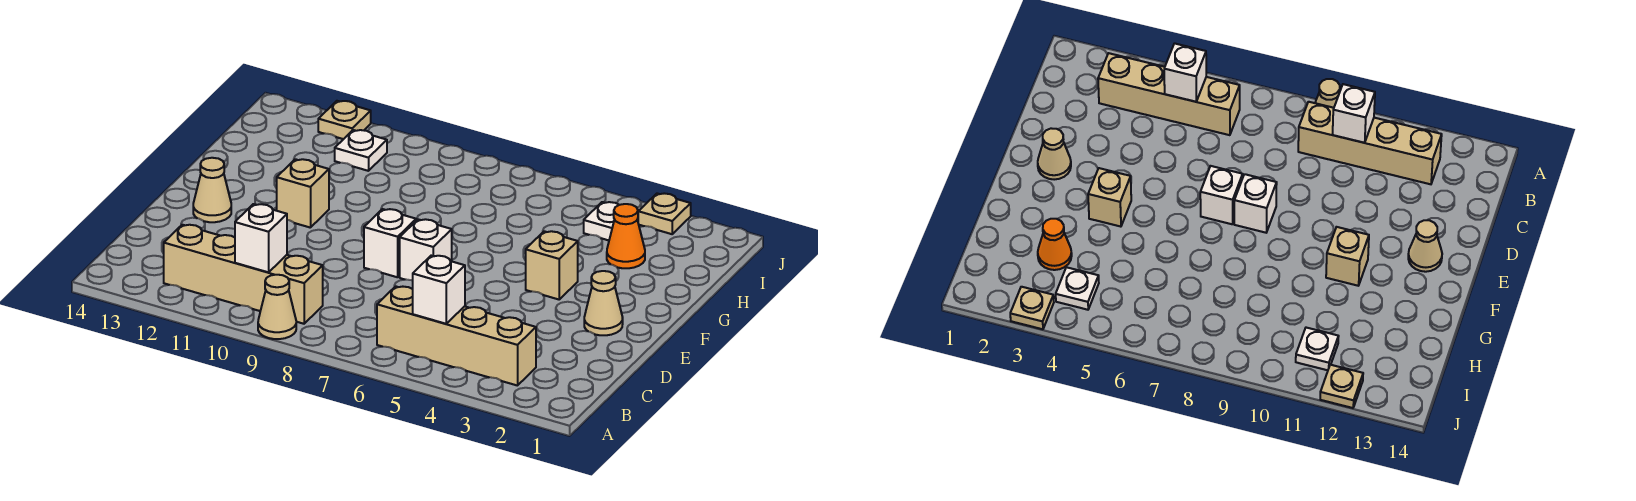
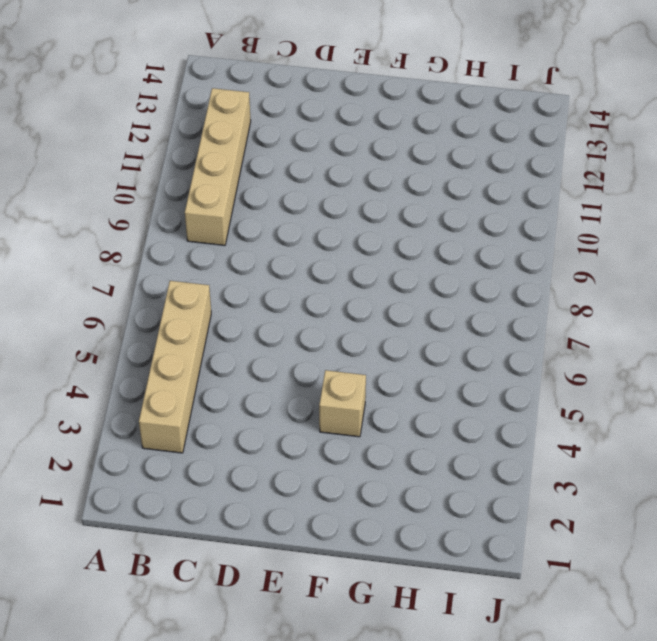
none -> tan cone A9 level 1
none -> tan cone E2 level 1
none -> white brick E7 level 1

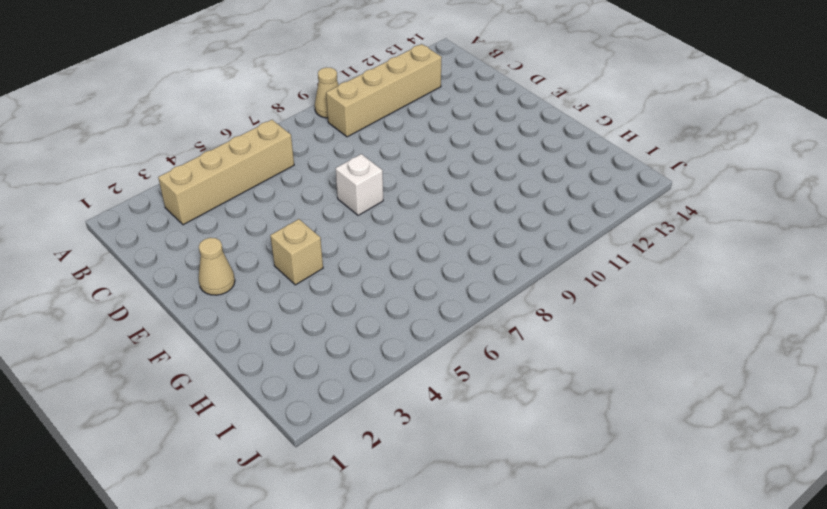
none -> white brick E8 level 1
none -> tan cone E13 level 1
none -> tan brick F11 level 1

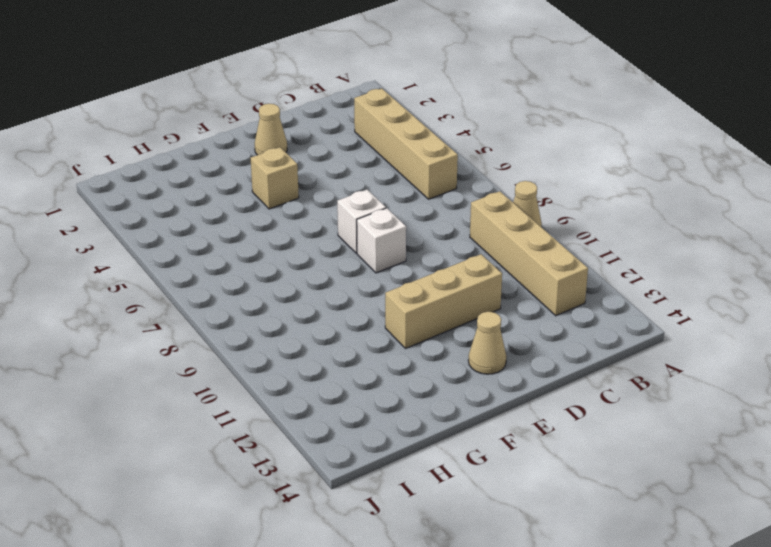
tan brick D11:F11 level 1 -> tan brick F11 level 1
none -> orange cone H3 level 1
none -> white plate I4 level 1
none -> white plate I11 level 1

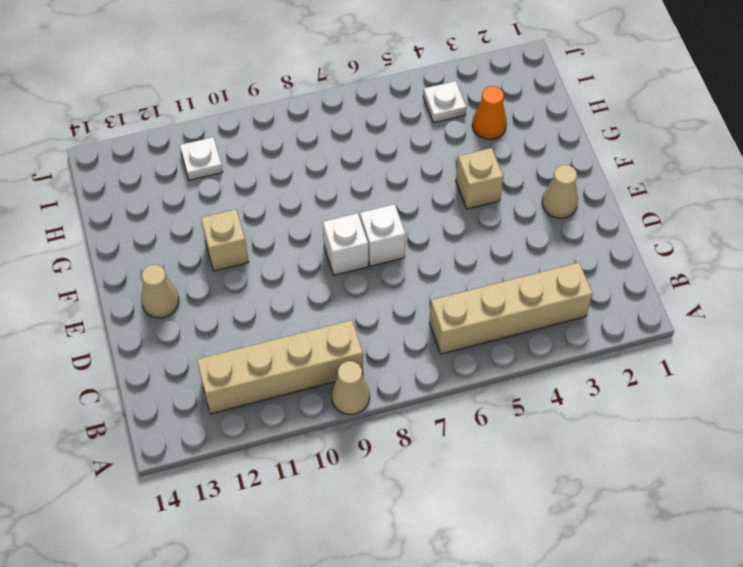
none -> tan plate J3 level 1
none -> tan plate J12 level 1
none -> white brick B5 level 2

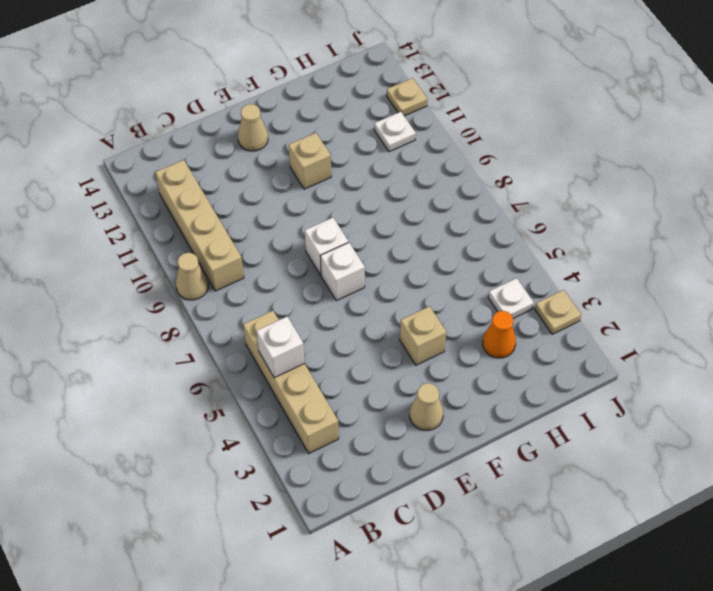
none -> white brick B10 level 2

